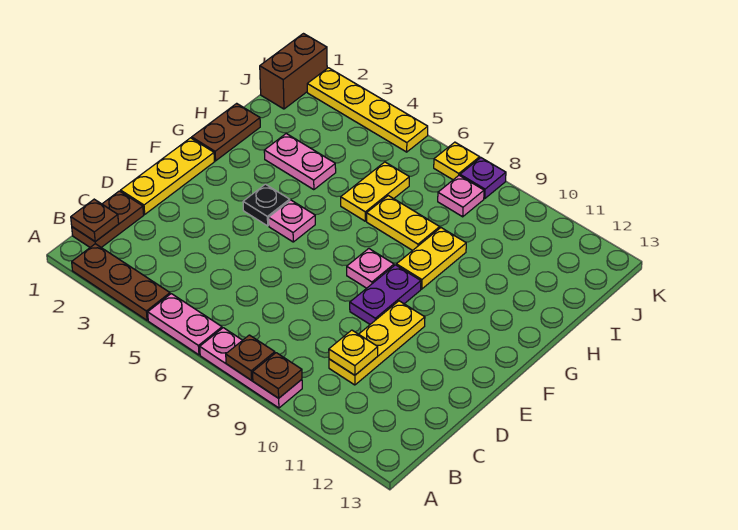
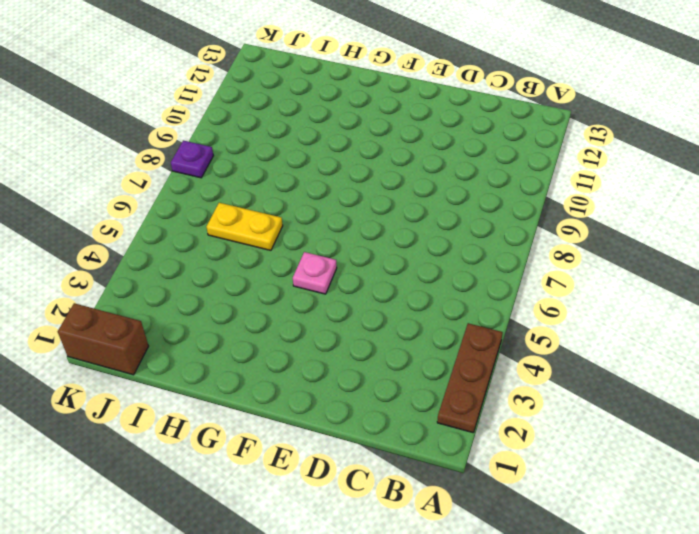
none -> pink plate A5:A6 level 1
none -> pink plate A7:A9 level 1
none -> brown plate B1:C1 level 1

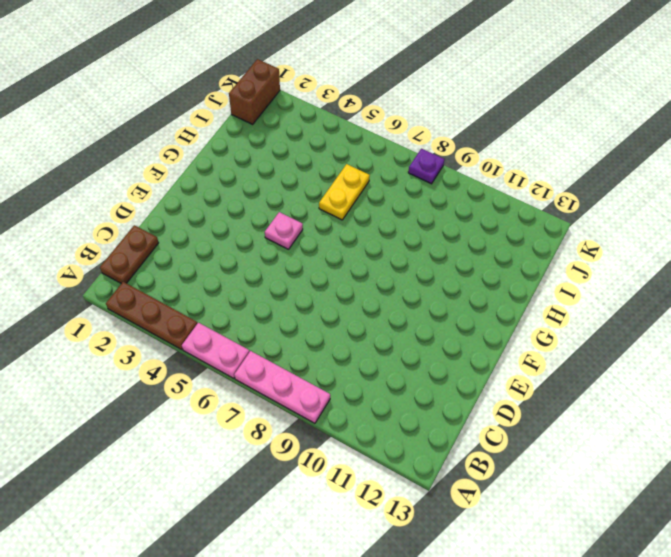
none -> yellow plate C10:E10 level 1
none -> yellow plate D1:F1 level 1
none -> purple plate E9:F9 level 1

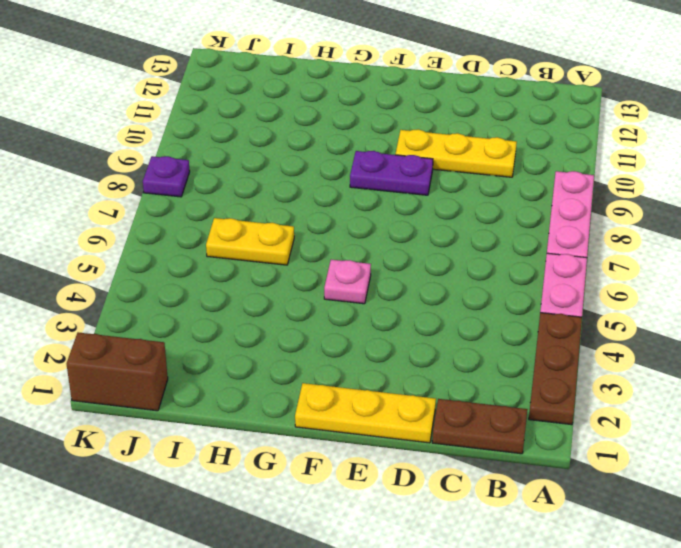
none -> black plate F4 level 1
none -> pink plate F8 level 1
none -> brown plate G1:H1 level 1

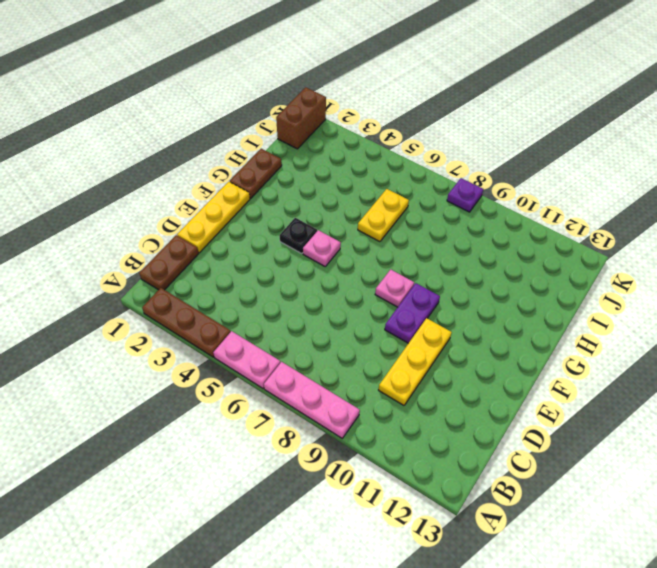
none -> yellow plate G9:H9 level 1
none -> pink plate H3:H4 level 1
none -> yellow plate H7:H8 level 1

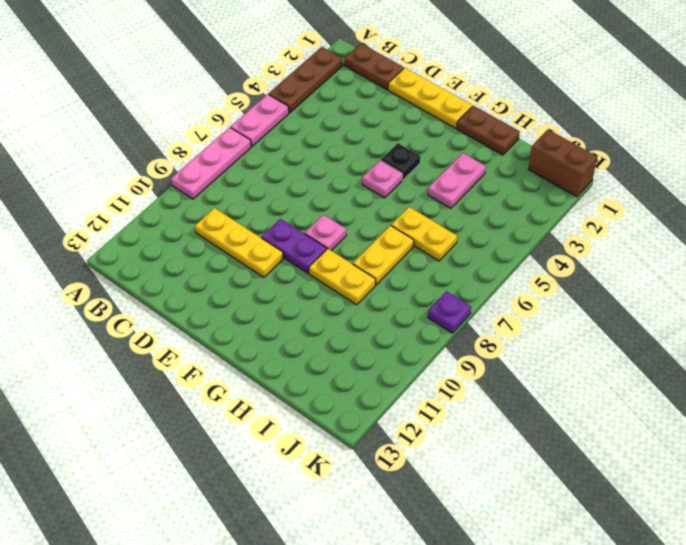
none -> pink plate J8 level 1
none -> yellow plate K2:K5 level 1
none -> yellow plate K7 level 1

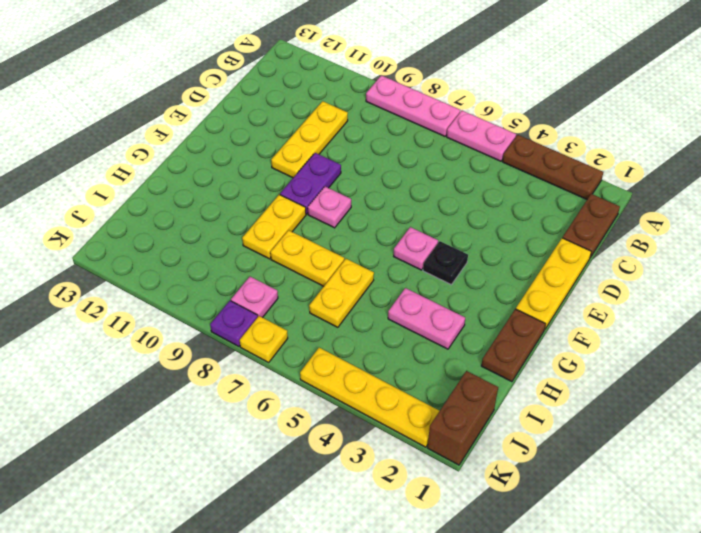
none -> brown plate A8 level 2
none -> brown plate A9 level 2
none -> brown plate B1 level 2

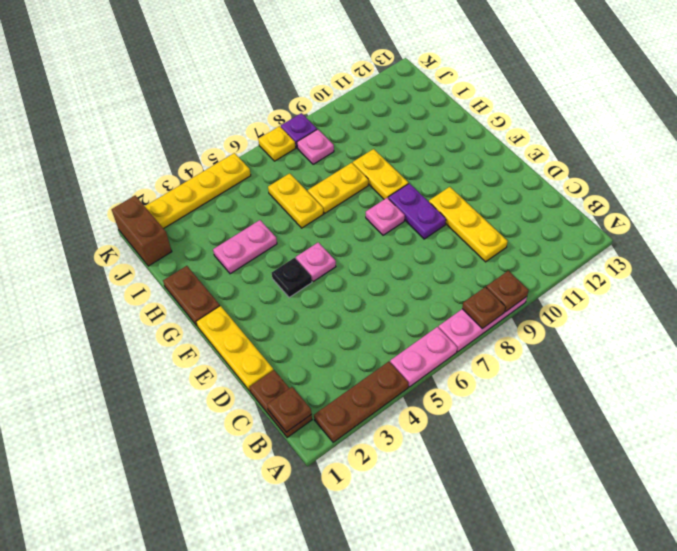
none -> yellow plate C10 level 2

